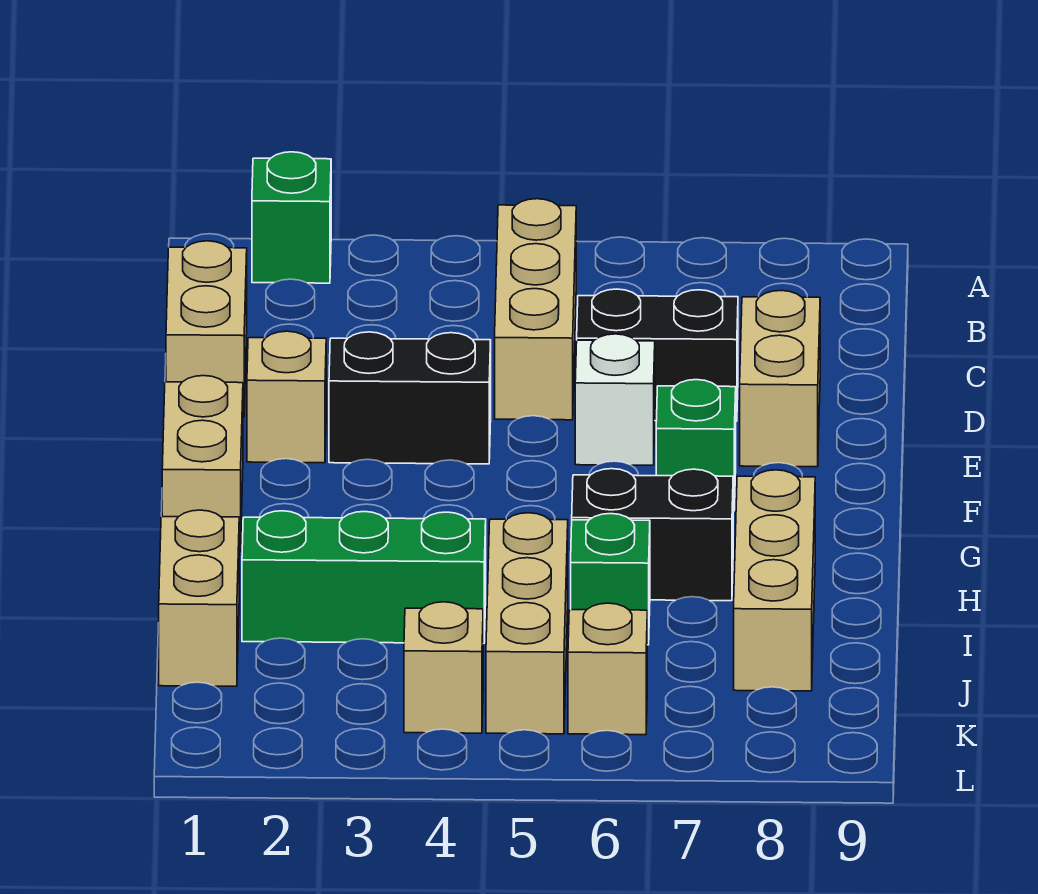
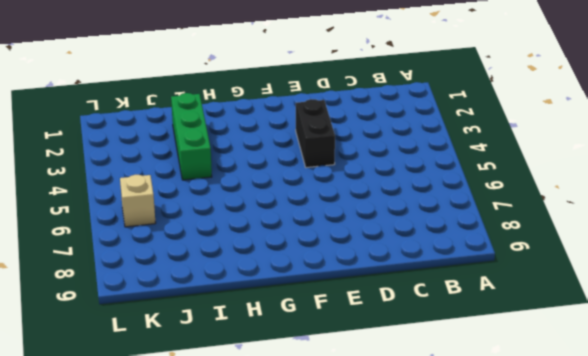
none -> green brick A2 level 1
none -> tan brick B5:D5 level 1
none -> tan brick C1:D1 level 1

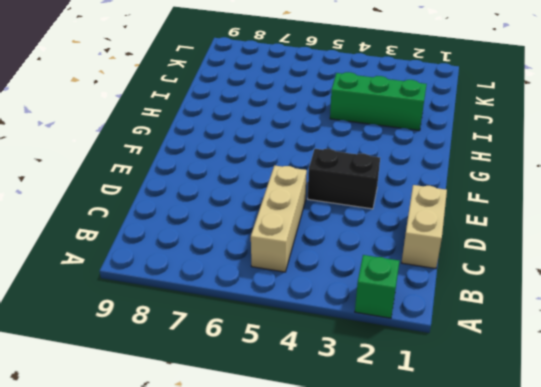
none -> black brick D6:D7 level 1
none -> tan brick D8:E8 level 1
none -> tan brick E2 level 1

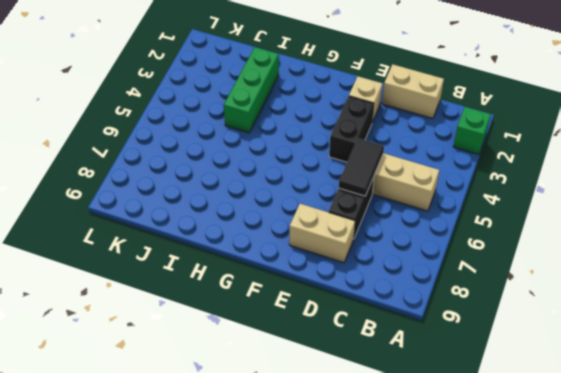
black tile D5:D6 level 2 -> none
none -> white brick E6 level 1
none -> tan brick F1:G1 level 1
none -> green brick F7 level 1

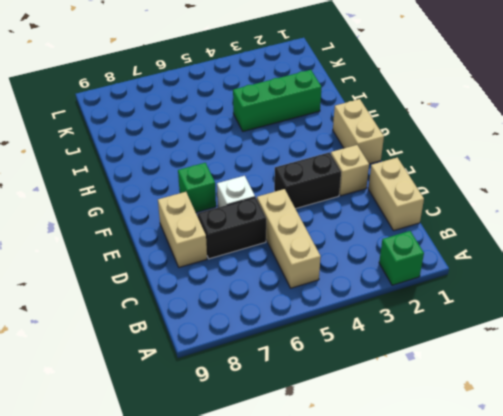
none -> black brick H6:H7 level 1
none -> tan brick H8:J8 level 1
none -> tan brick I1:J1 level 1

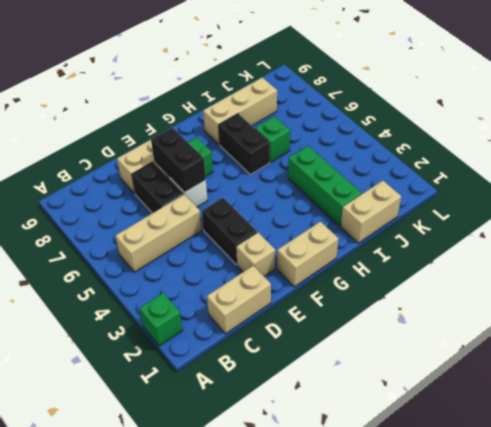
black brick E6:E7 level 2 -> none
none -> tan brick I5:K5 level 1
none -> tan brick K4 level 1
none -> tan brick K6 level 1

